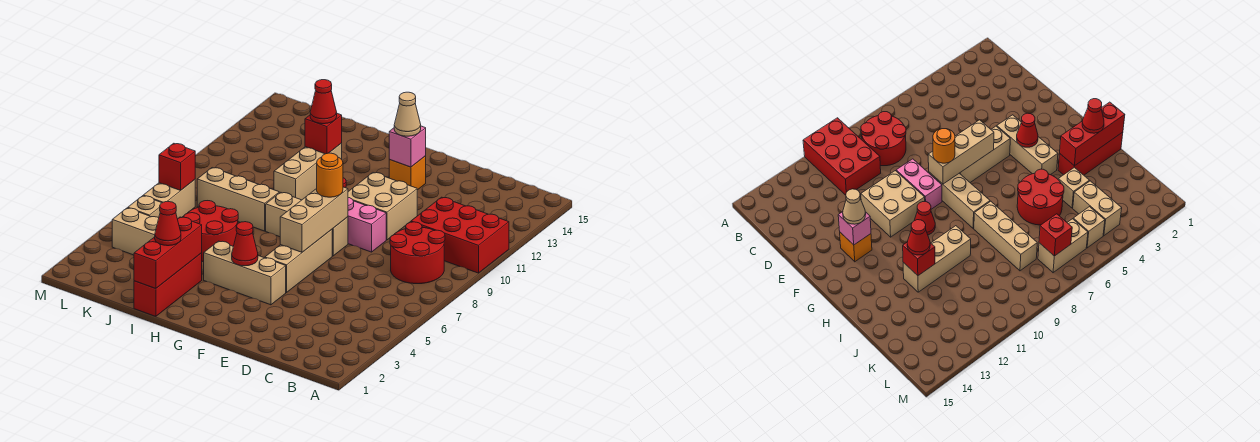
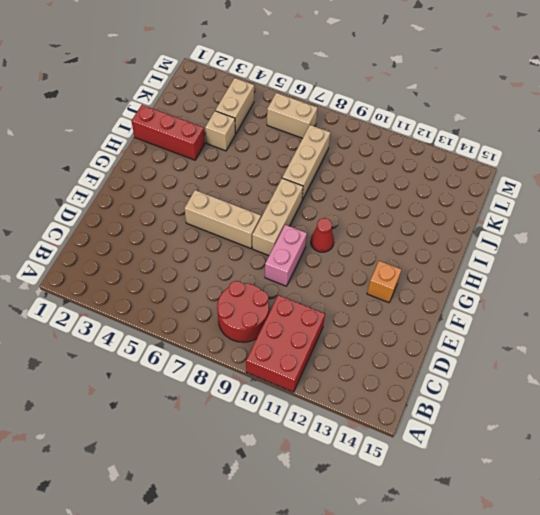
none -> tan brick E10:F11 level 1
none -> tan brick F4:H4 level 1
none -> red round brick I5:J6 level 1

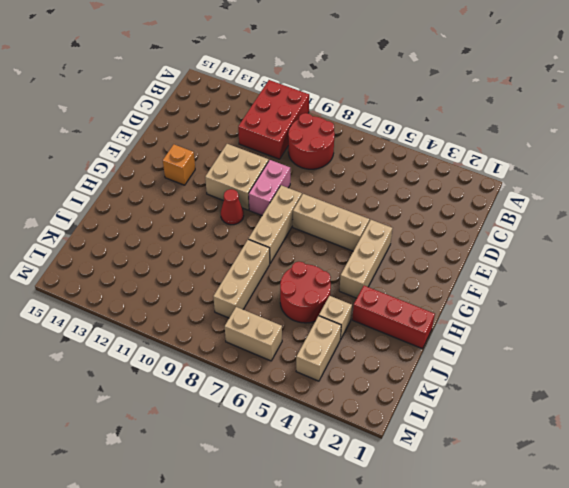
none -> tan brick I10:I12 level 1
none -> tan brick L5 level 1
none -> tan brick F6:F8 level 2

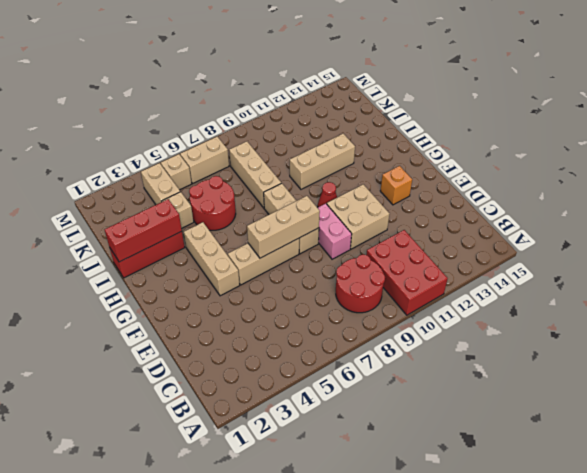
none -> pink brick F13 level 2
none -> red cone G4 level 2
none -> red brick I12 level 2

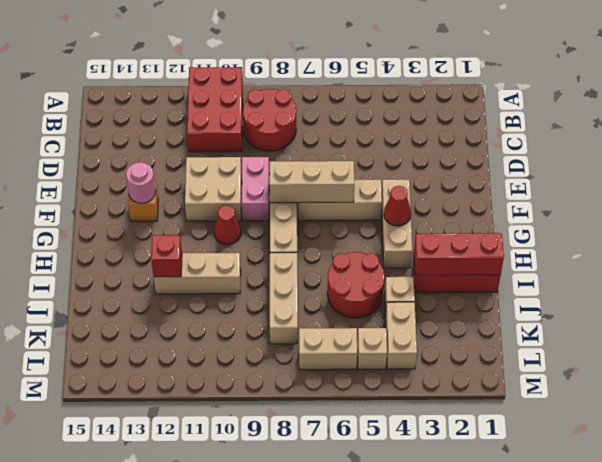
pink round brick F13 level 2 -> pink brick F13 level 2
none -> red brick L7 level 2
none -> orange round brick F8 level 3
none -> tan cone F13 level 3

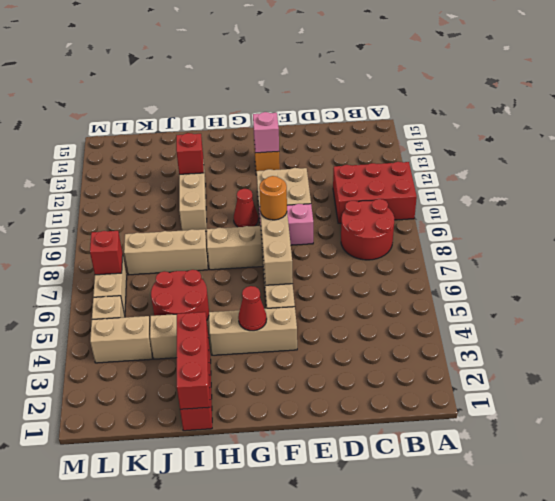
none -> tan cone F13 level 3
none -> red cone I2 level 3
none -> red cone I12 level 3

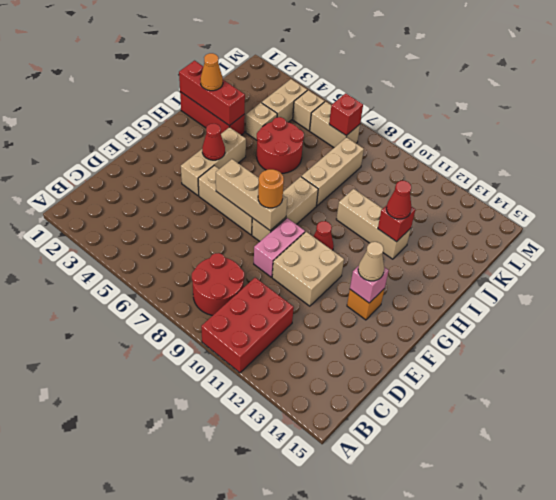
orange cone I2 level 3 -> red cone I2 level 3

